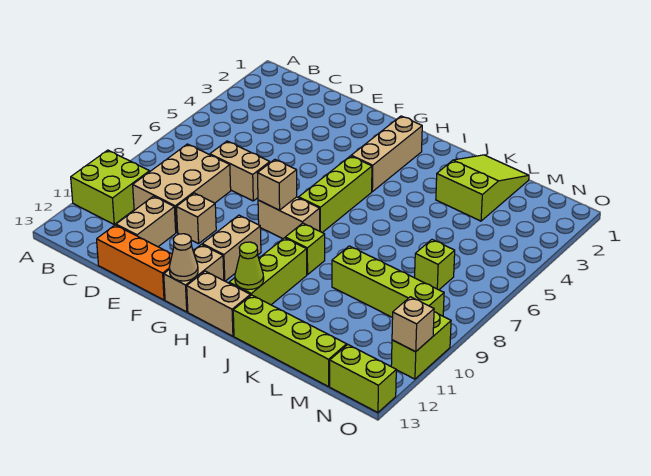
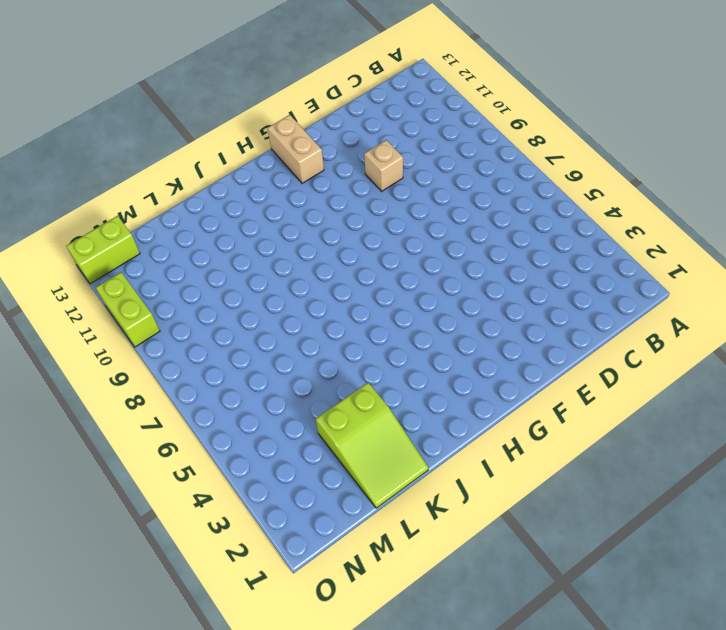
none -> lime brick A10:B11 level 1
none -> tan brick C8:D10 level 1
none -> tan brick D7:E7 level 1

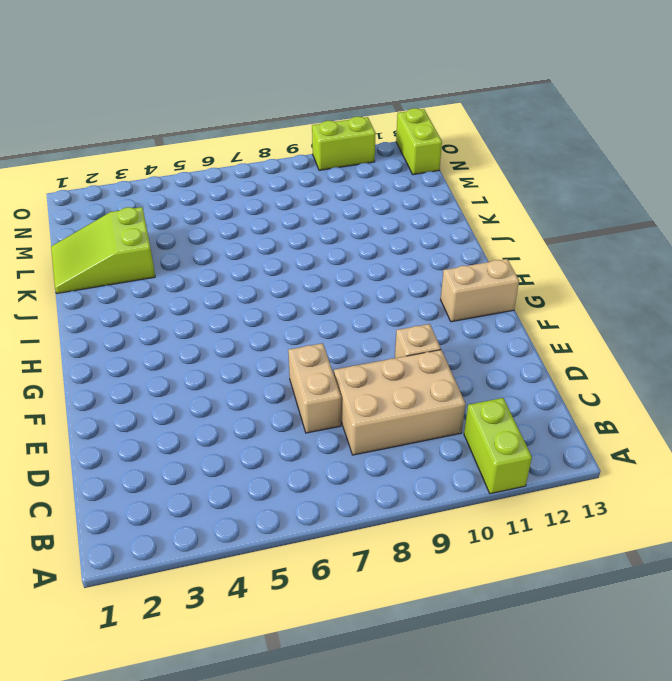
lime brick A11:B11 level 1 -> lime brick A10:B11 level 1
none -> tan brick D11:D12 level 1
none -> orange brick D13:F13 level 1
none -> tan brick G8:H8 level 1

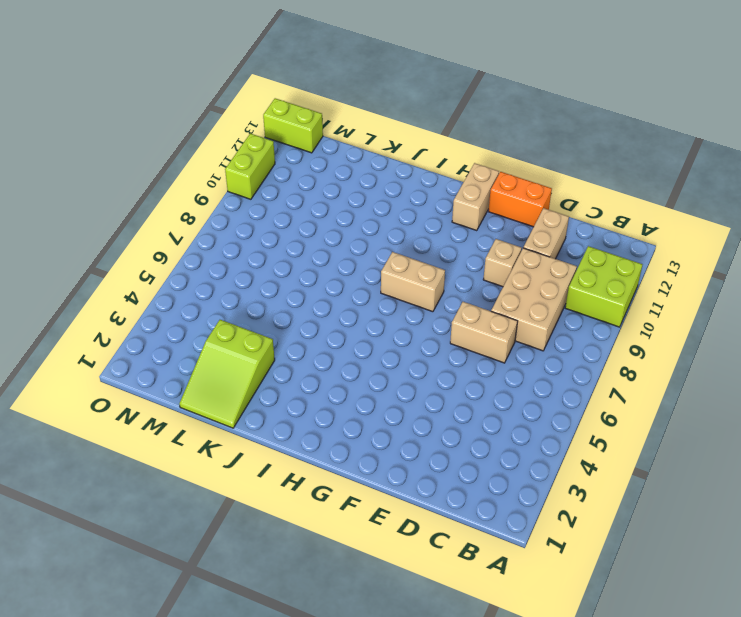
orange brick E13:F13 level 1 -> orange brick D13:F13 level 1
none -> tan brick G10:G11 level 1
none -> tan brick H2:H4 level 1
none -> lime brick H5:H7 level 1

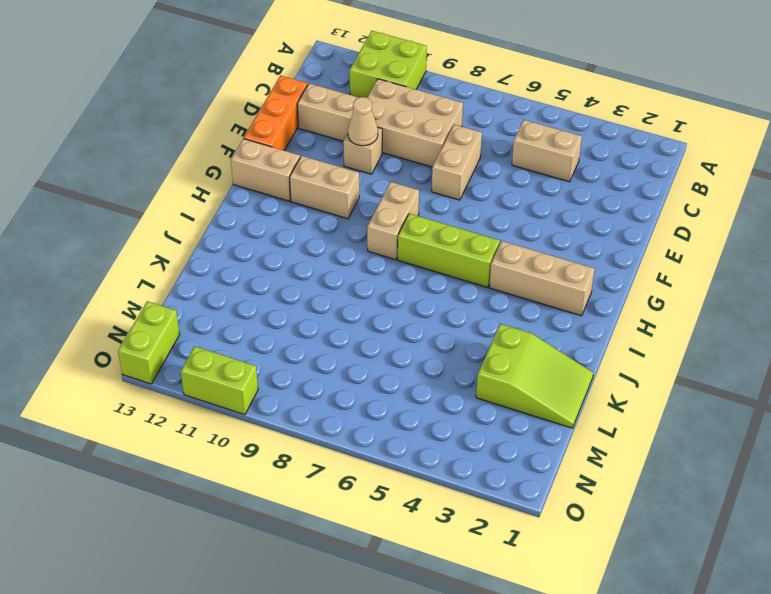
tan brick C4:C5 level 1 -> tan brick H13:I13 level 1
tan cone E10 level 2 -> tan cone G13 level 2
none -> lime brick I9 level 1
none -> lime brick I10:I12 level 1
none -> lime brick J13:M13 level 1

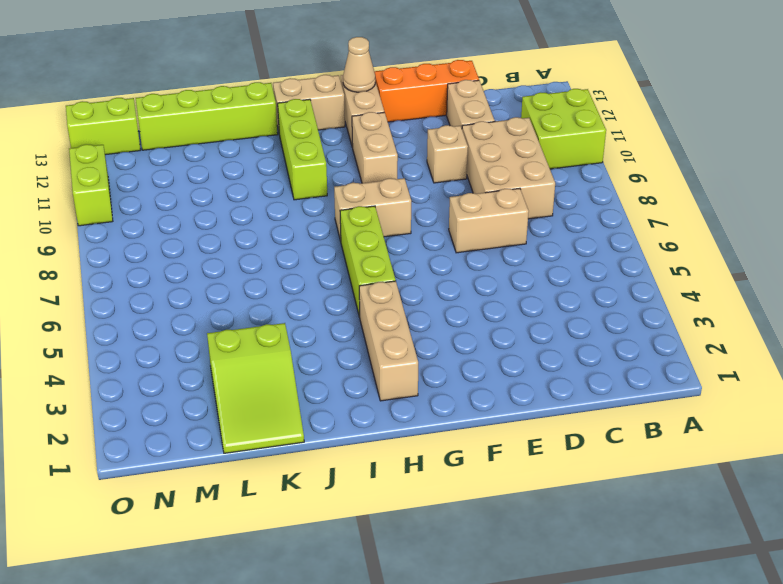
none -> lime brick I9 level 1
none -> lime brick K9:N9 level 1
none -> lime brick M7 level 1

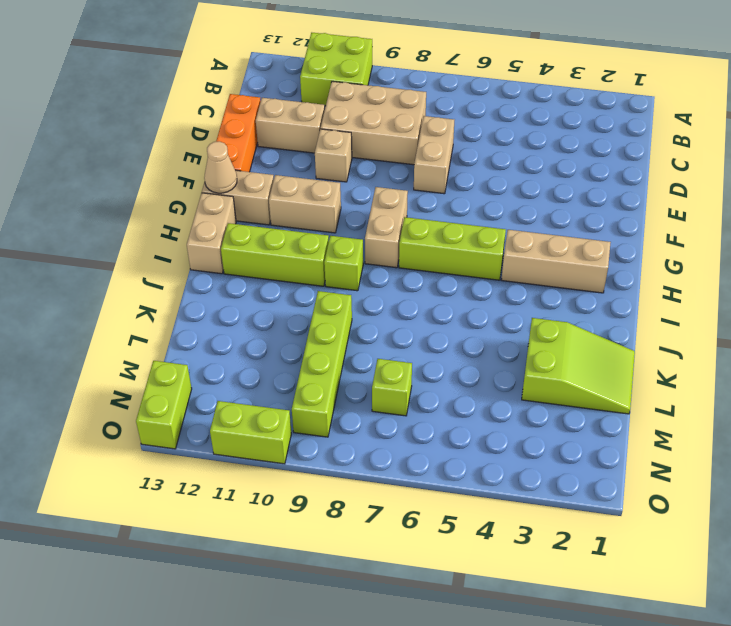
none -> lime brick J13:M13 level 1
none -> tan brick G8 level 2
none -> lime cone I12 level 2

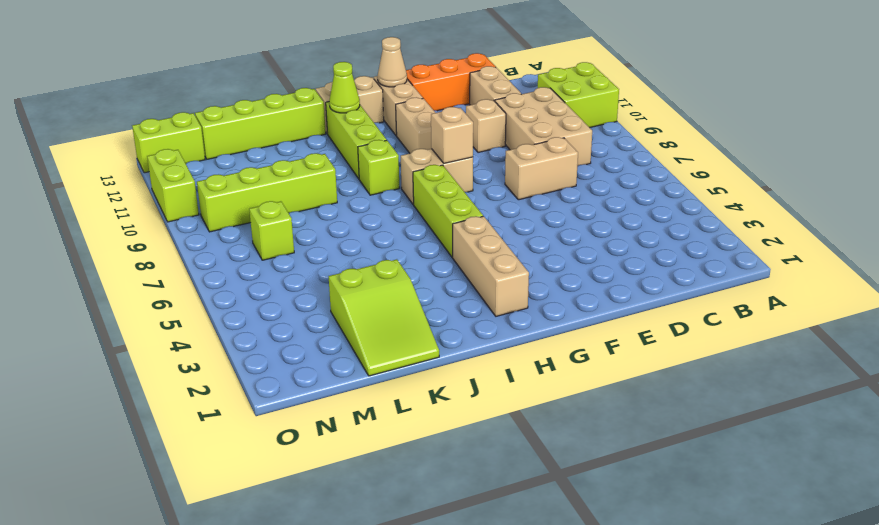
none -> tan brick O11 level 2

